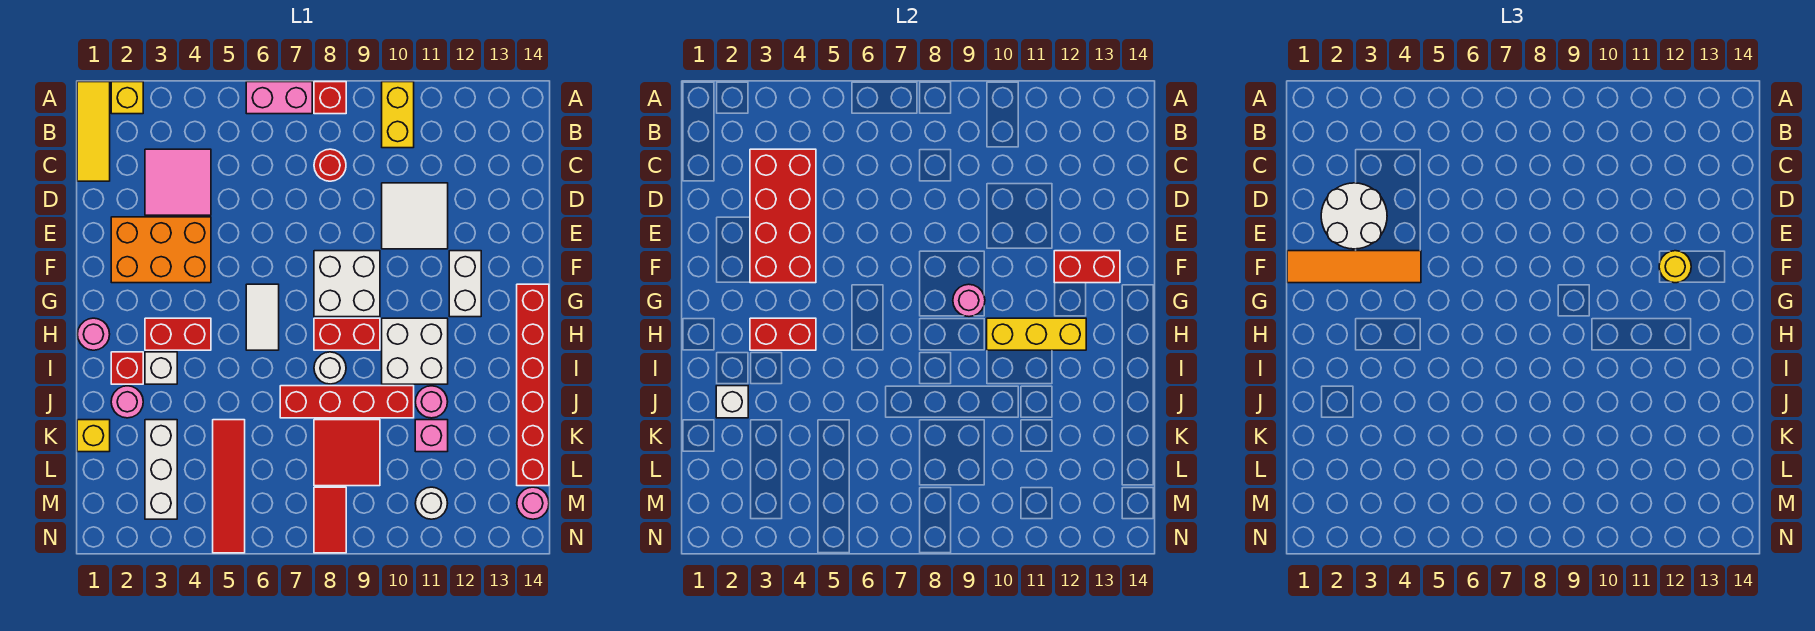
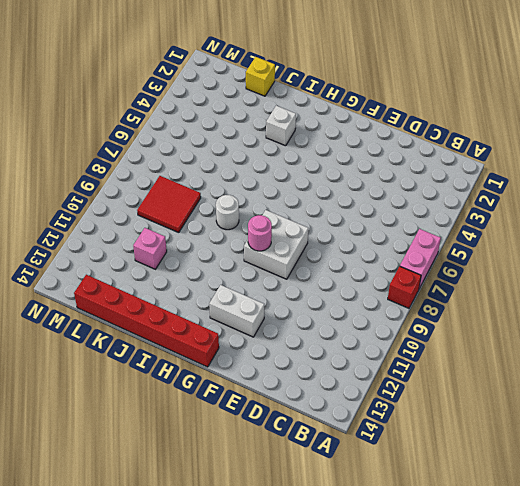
none -> yellow tile A1:C1 level 1
none -> yellow brick A2 level 1
none -> yellow brick A10:B10 level 1
none -> pink tile C3:D4 level 1

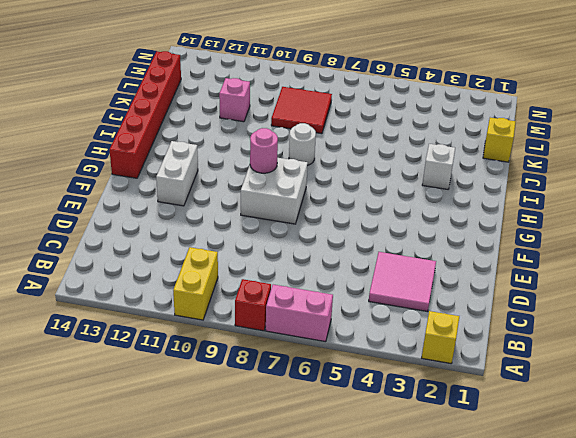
none -> yellow tile A1:C1 level 1
none -> red round brick C8 level 1
none -> white tile D10:E11 level 1
none -> orange brick E2:F4 level 1

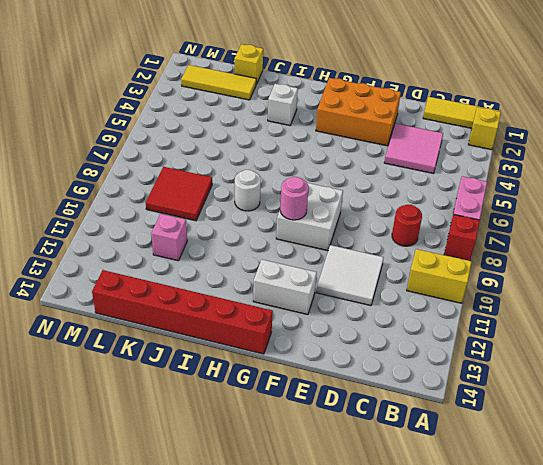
orange brick E2:G3 level 1 -> orange brick E2:F4 level 1
yellow tile K2:M2 level 1 -> none
none -> white tile G6:H6 level 1
none -> pink round brick H1 level 1
none -> red brick H3:H4 level 1
none -> red brick H8:H9 level 1

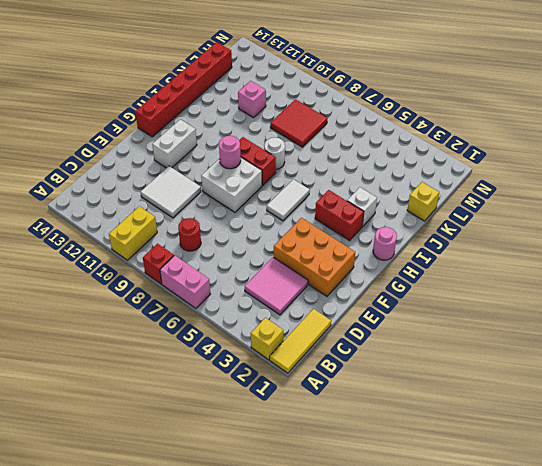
none -> white brick H10:I11 level 1
none -> red brick I2 level 1
none -> pink round brick J2 level 1
none -> red brick J7:J10 level 1

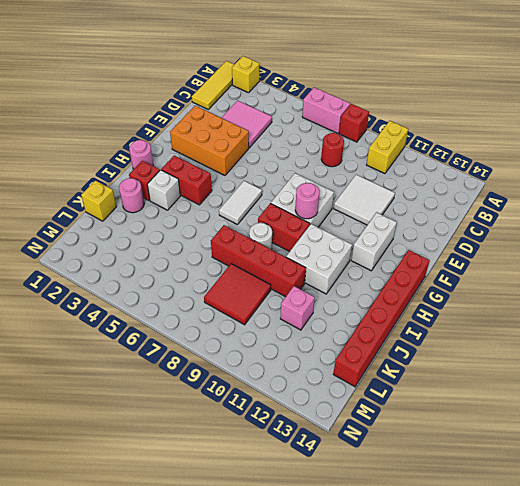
none -> pink round brick J11 level 1
none -> white brick K3:M3 level 1
none -> red tile K5:N5 level 1
none -> red tile M8:N8 level 1

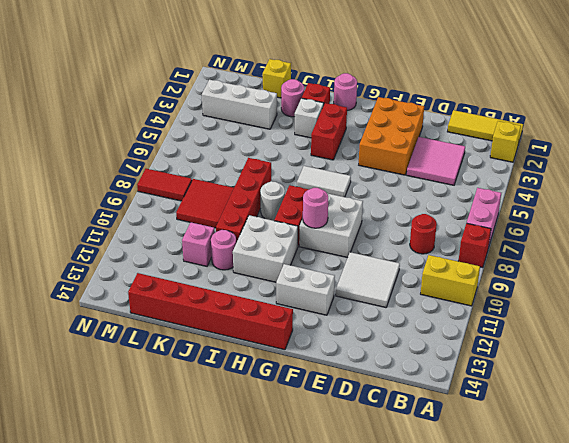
none -> red tile K5:N5 level 1
none -> white round brick M11 level 1
none -> pink round brick M14 level 1
none -> red brick C3:F4 level 2

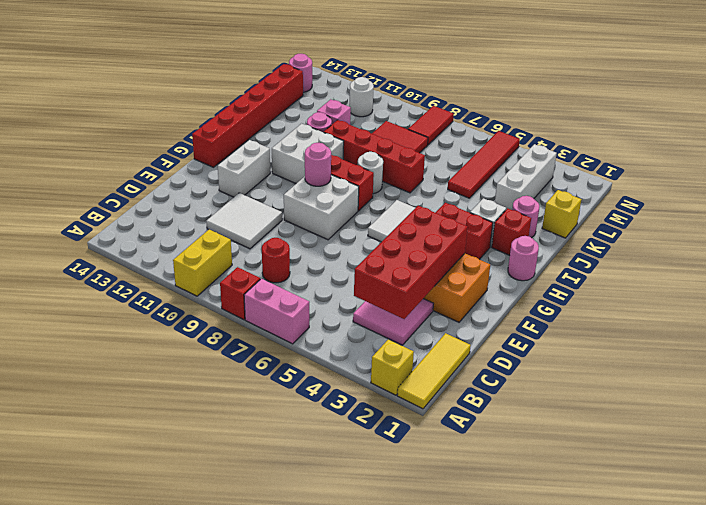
none -> red brick F12:F13 level 2
none -> red brick H3:H4 level 2
none -> yellow brick H10:H12 level 2
none -> white brick J2 level 2

